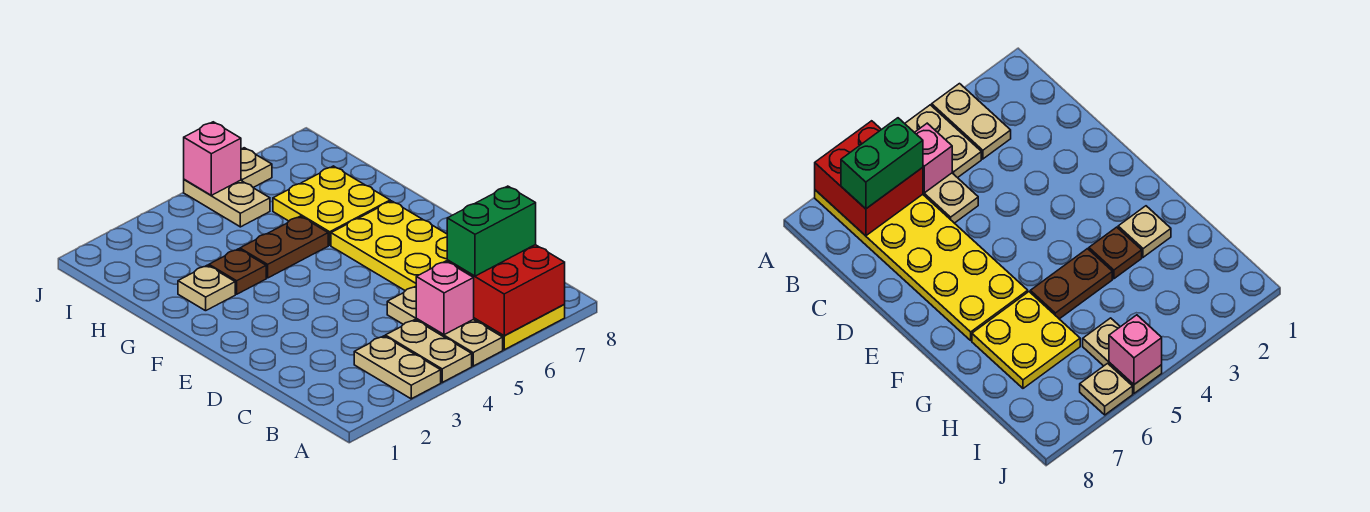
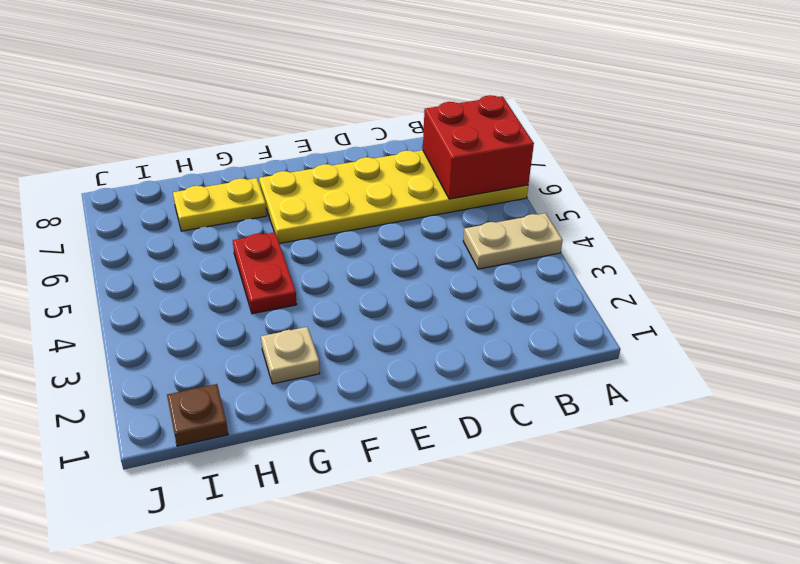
red plate G4:G5 level 1 -> brown plate G4:G5 level 1
yellow plate G7:H7 level 1 -> yellow plate G6:H7 level 1
brown plate I1 level 1 -> brown plate G3 level 1
none -> tan plate A3:B3 level 1
none -> tan plate A5:C5 level 1
none -> tan plate I5:J5 level 1

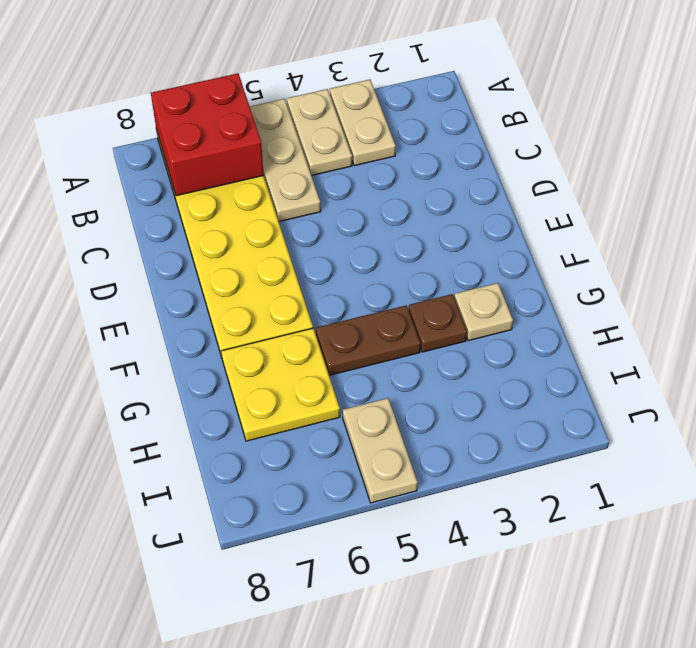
none -> tan plate J6 level 1
none -> pink brick B5 level 2
none -> pink brick J5 level 2

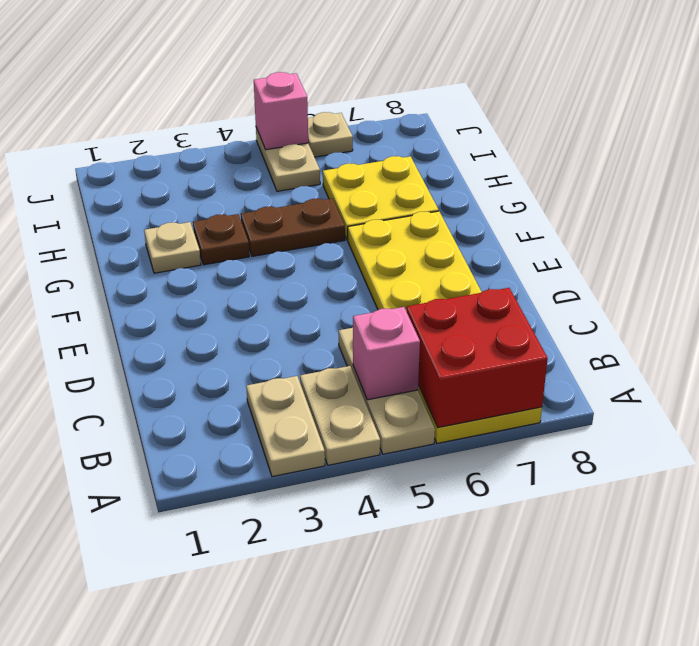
none -> green brick B6:B7 level 3

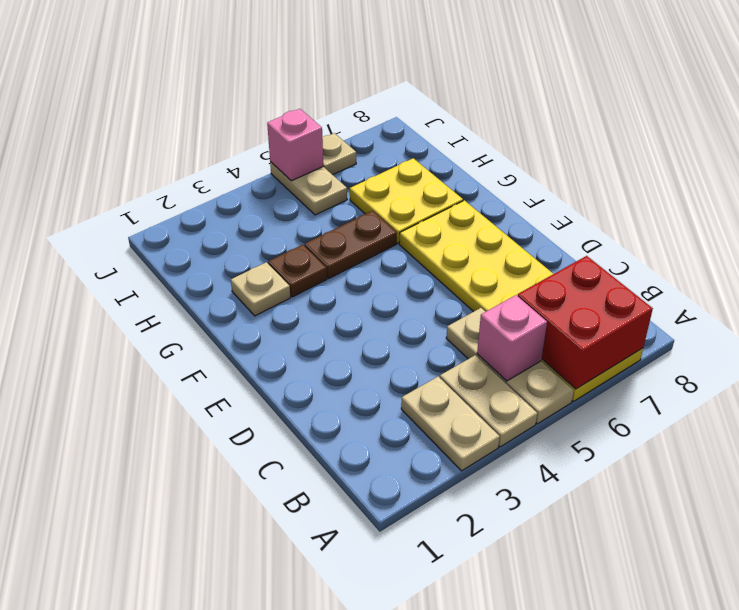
none -> green brick B6:B7 level 3

